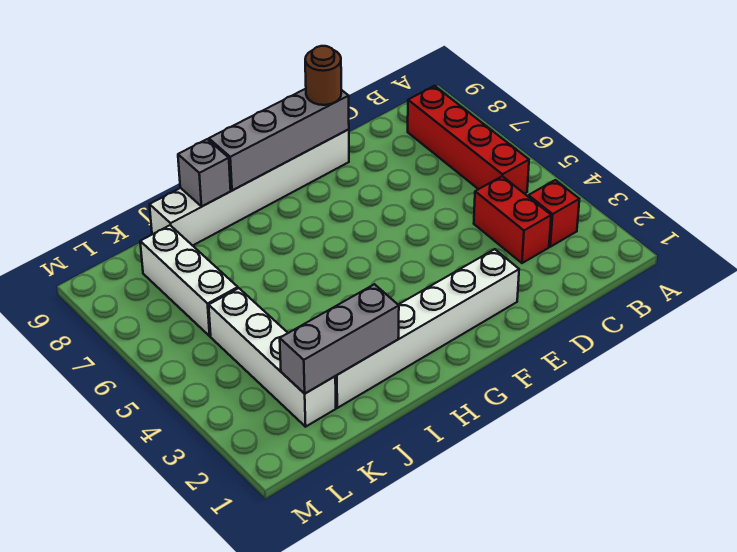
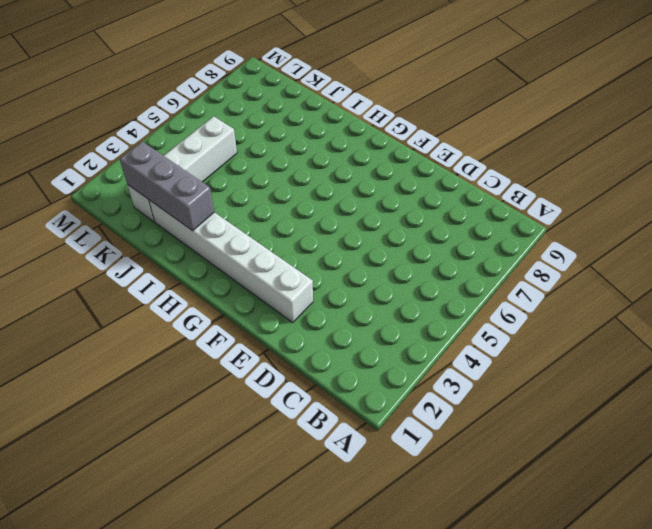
none -> red brick B3 level 1
none -> red brick B5:B8 level 1

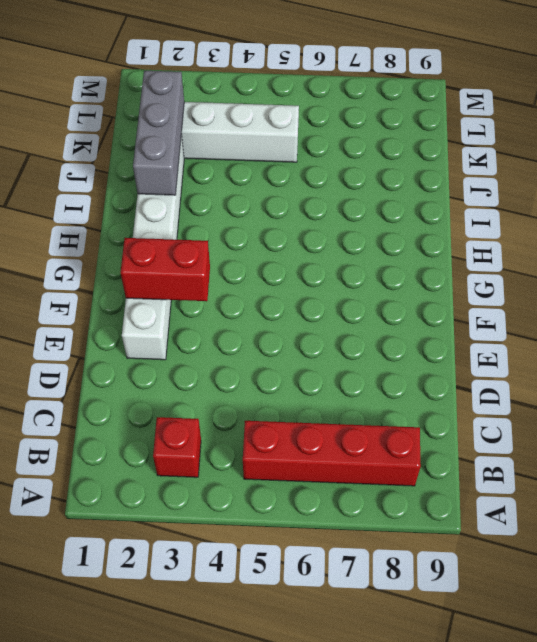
red brick F2:F3 level 2 -> red brick C3:C4 level 1
none -> white brick E9:J9 level 1
none -> white brick K6:K8 level 1

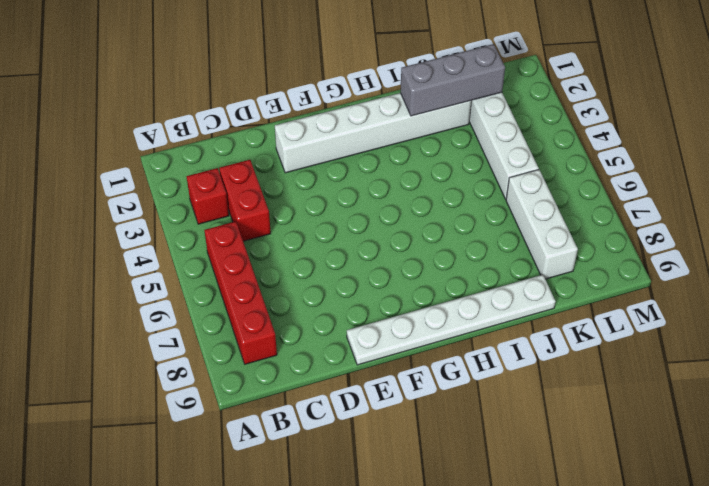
white plate E9:J9 level 1 -> white brick E9:J9 level 1
none -> grey brick E9:H9 level 2
none -> grey brick I9 level 2

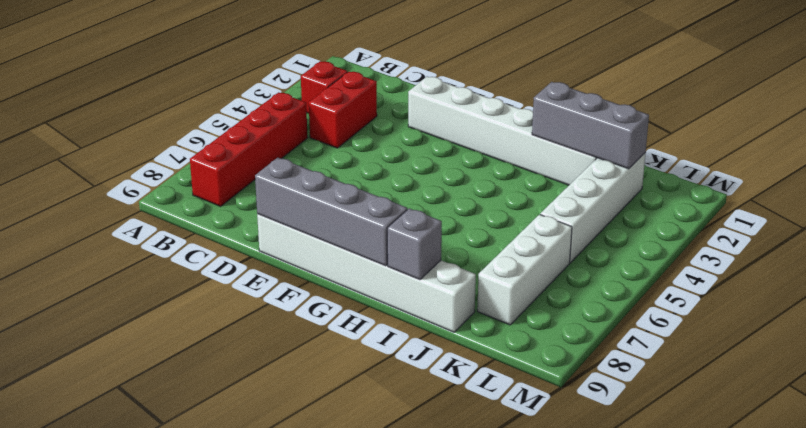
none -> brown round brick E9 level 3

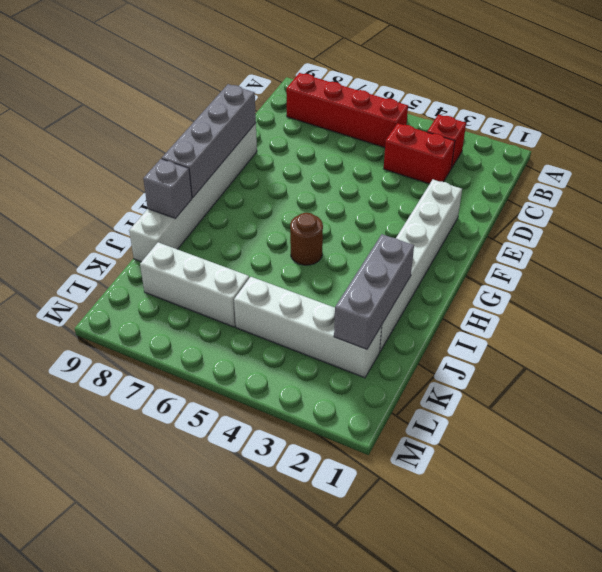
brown round brick H5 level 1 -> brown round brick E9 level 3

